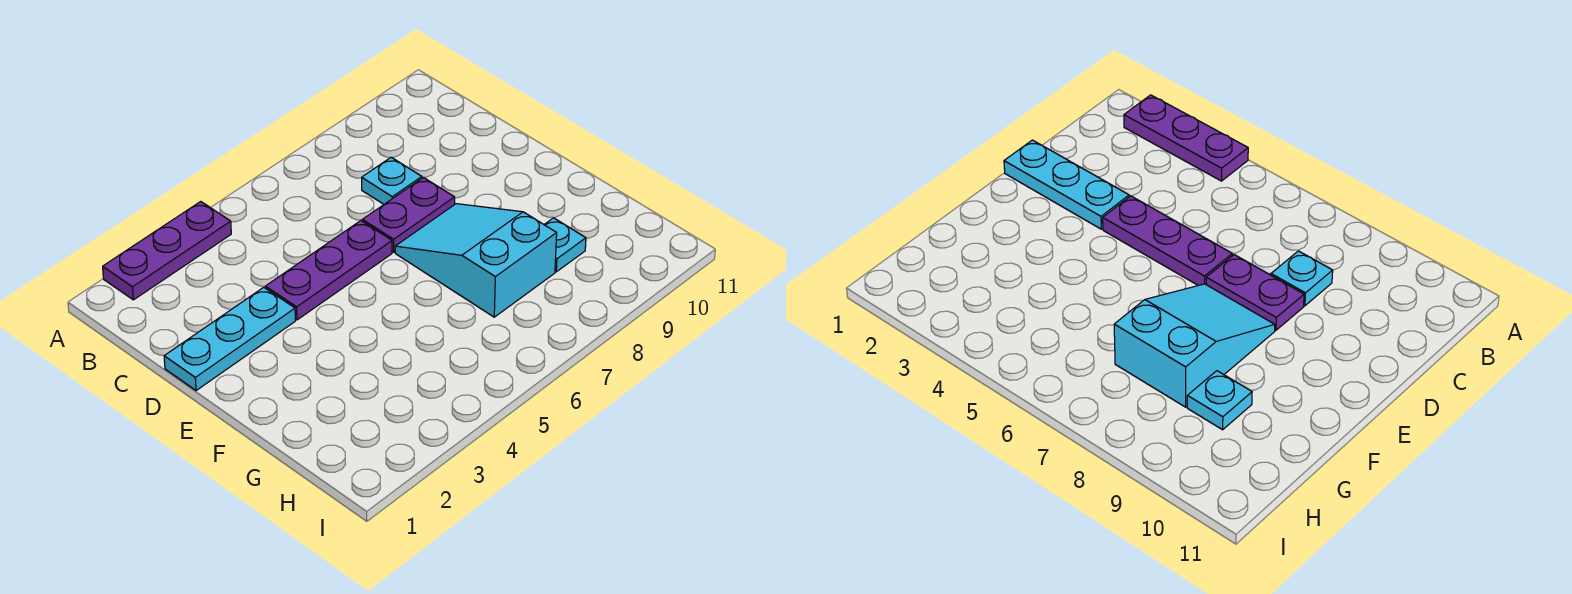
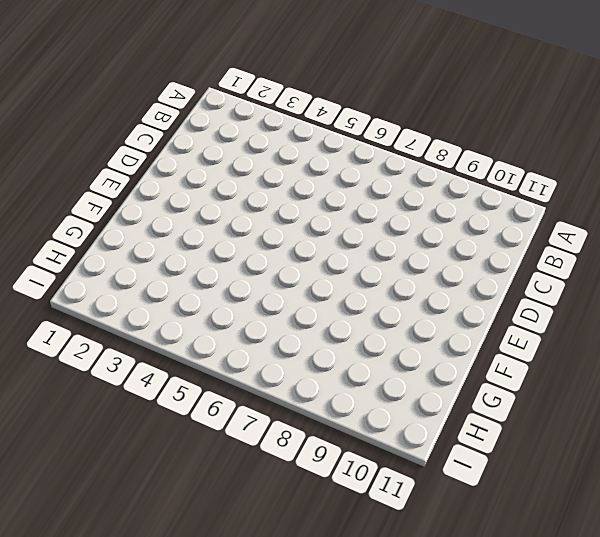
none -> purple plate A2:A4 level 1
none -> cyan plate C8 level 1

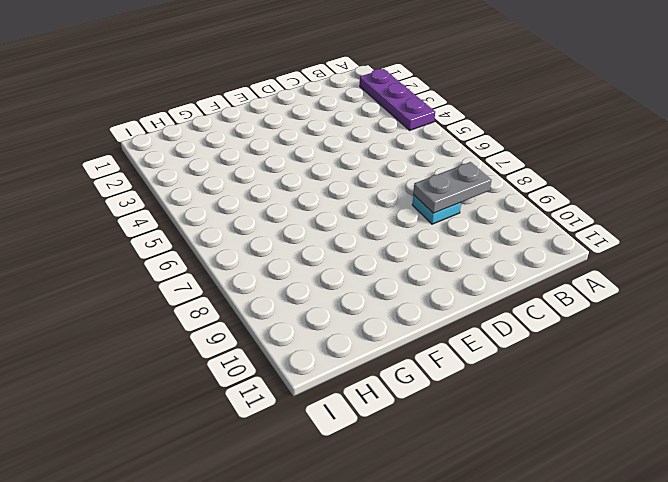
grey plate B8:C8 level 2 -> none
none -> cyan plate D1:D3 level 1
none -> purple plate D4:D6 level 1

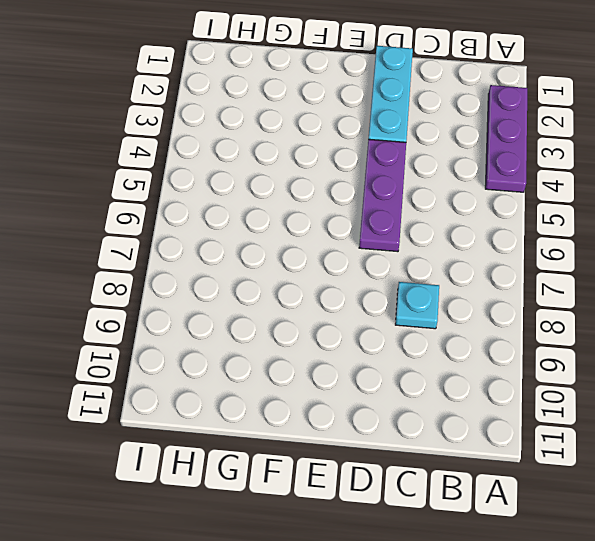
none -> purple plate D7:D8 level 1
none -> cyan slope E7:G8 level 1 top G

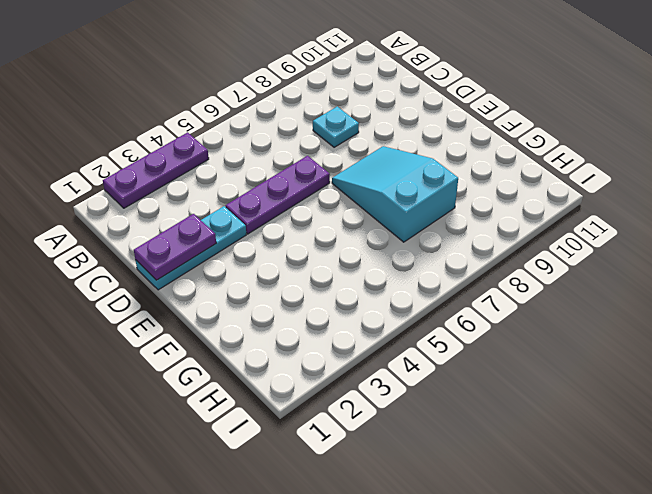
purple plate D1:D2 level 2 -> purple plate D7:D8 level 1
none -> cyan plate G9 level 1

